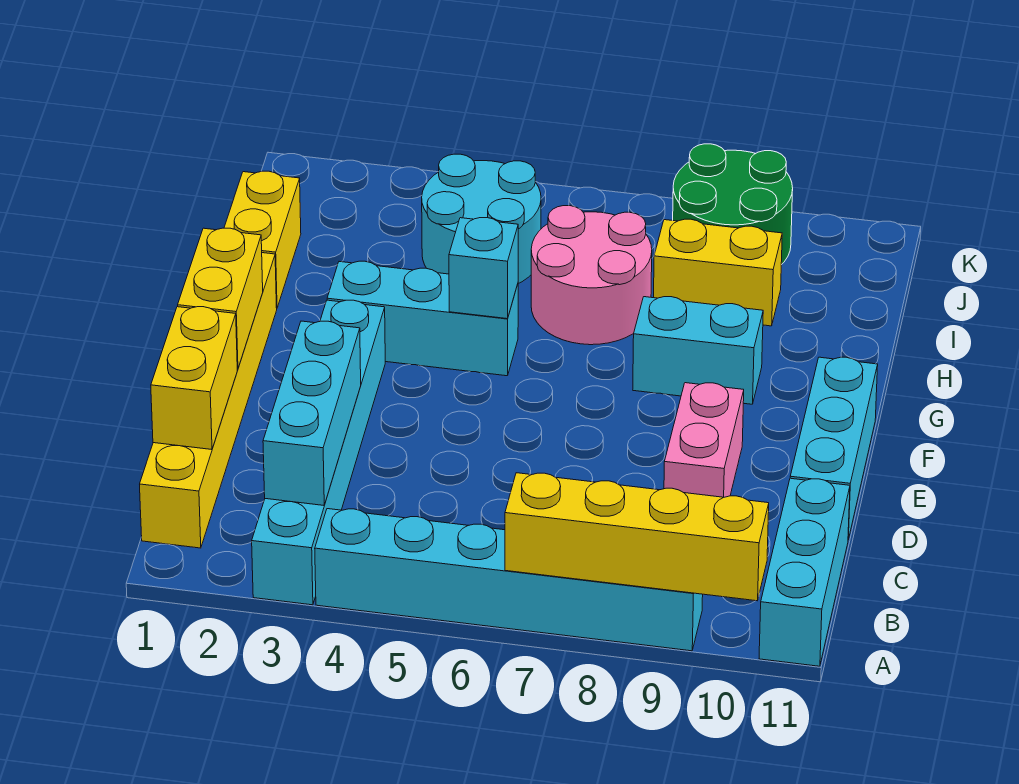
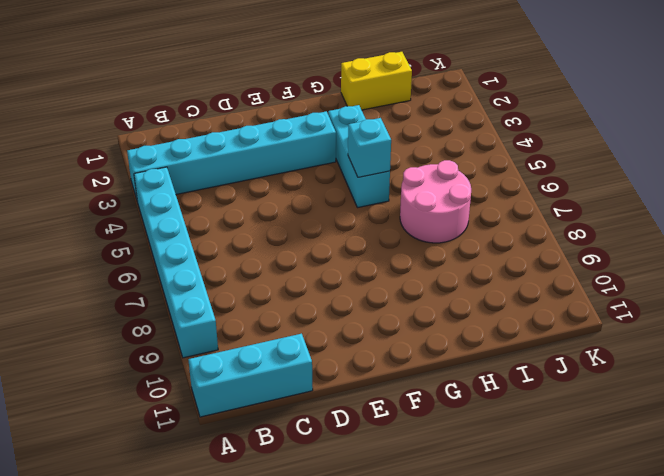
none -> yellow brick B1:G1 level 1
none -> pink brick D9:E9 level 1
none -> cyan brick D11:F11 level 1

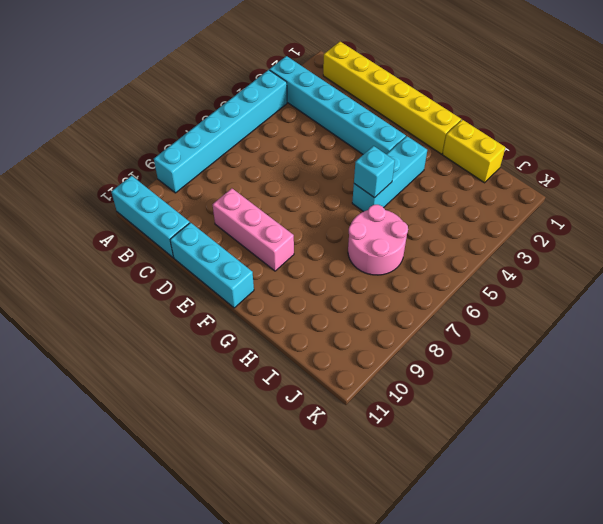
pink brick D9:F9 level 1 -> pink brick D9:E9 level 1
none -> cyan brick G8:G9 level 1
none -> cyan round brick I4:J5 level 1
none -> yellow brick I8:I9 level 1

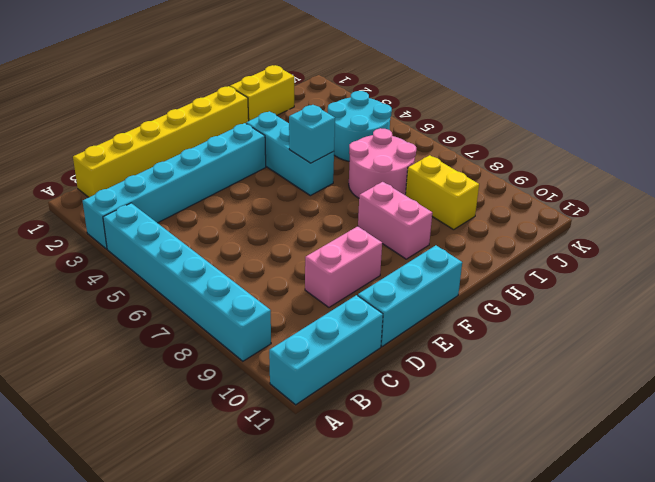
pink brick G8:G9 level 1 -> cyan brick G8:G9 level 1
none -> green round brick J8:K9 level 1
none -> yellow brick A7:A10 level 2
none -> cyan brick B3:D3 level 2

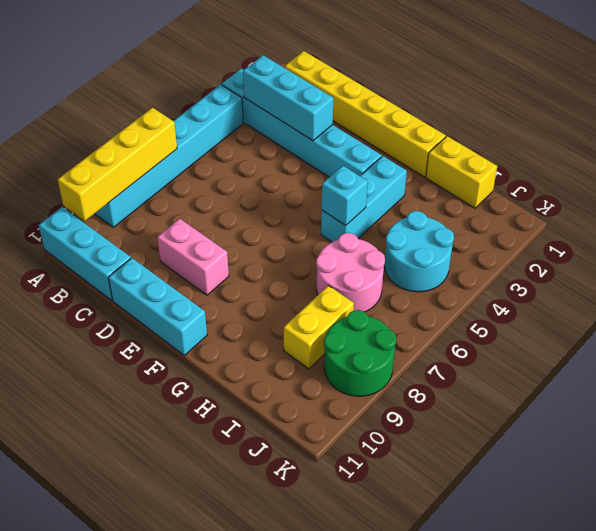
none -> cyan brick G8:G9 level 1
none -> yellow brick C1:D1 level 2
none -> yellow brick E1:F1 level 2

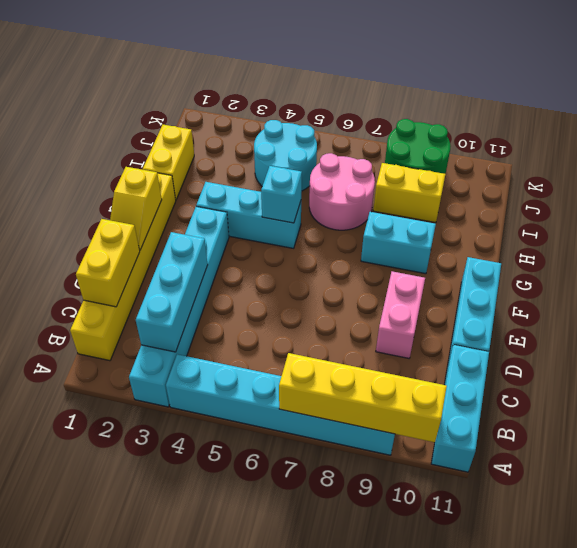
yellow slope E1:F1 level 2 top F -> yellow brick E1:F1 level 2

